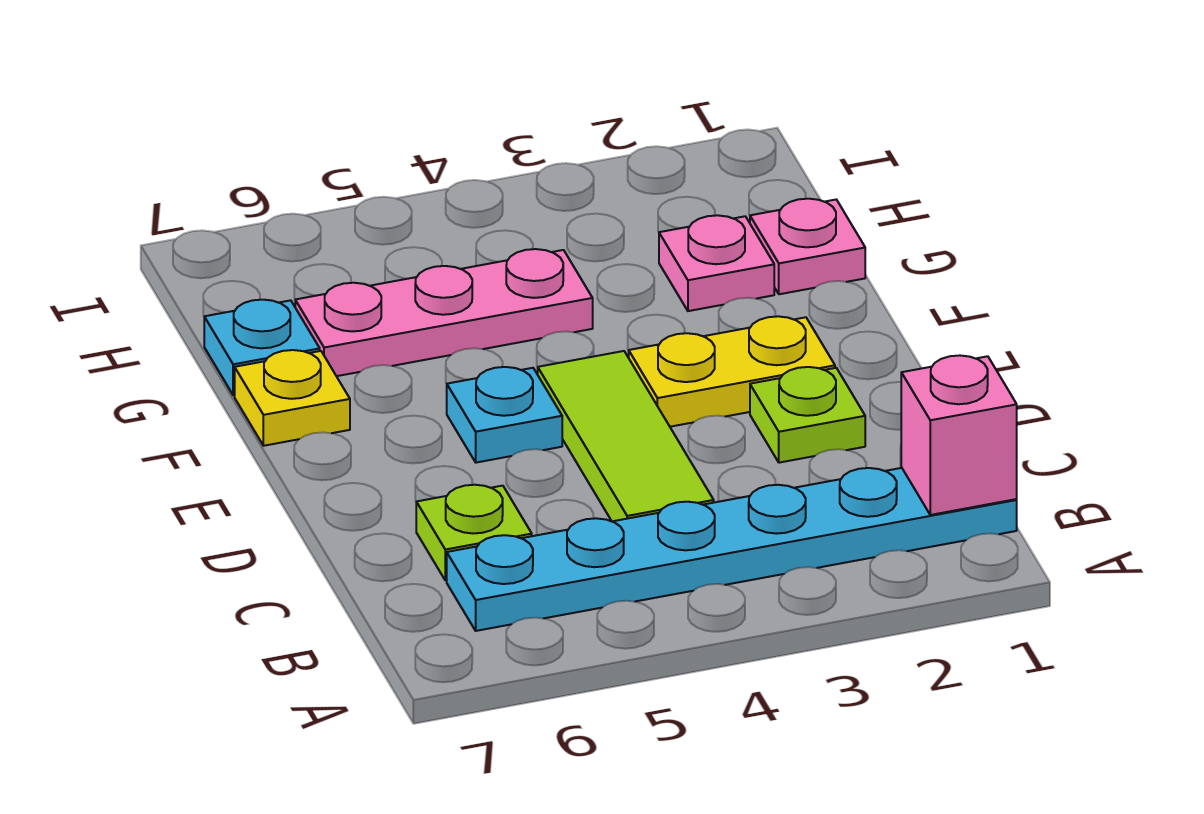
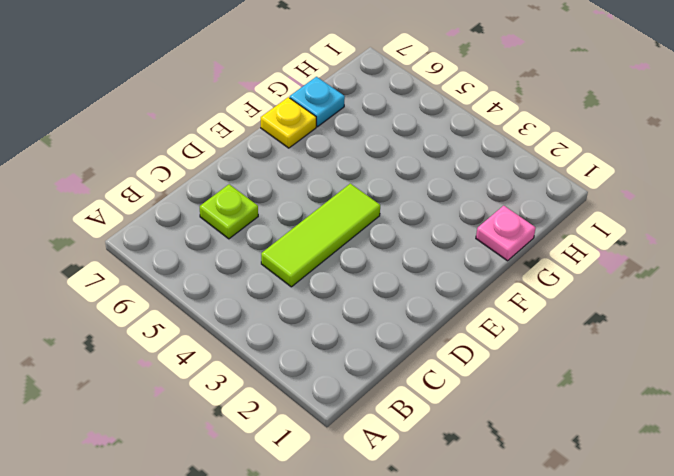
none -> cyan plate B1:B6 level 1
none -> lime plate D2 level 1
none -> yellow plate E2:E3 level 1

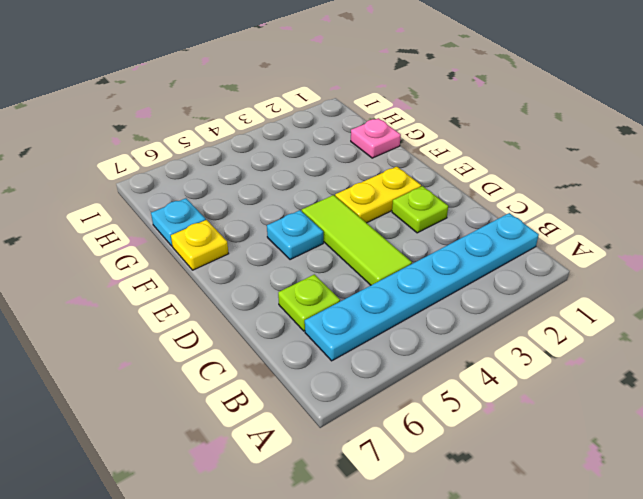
none -> pink plate G2 level 1
none -> pink plate G4:G6 level 1
none -> pink brick B1 level 2

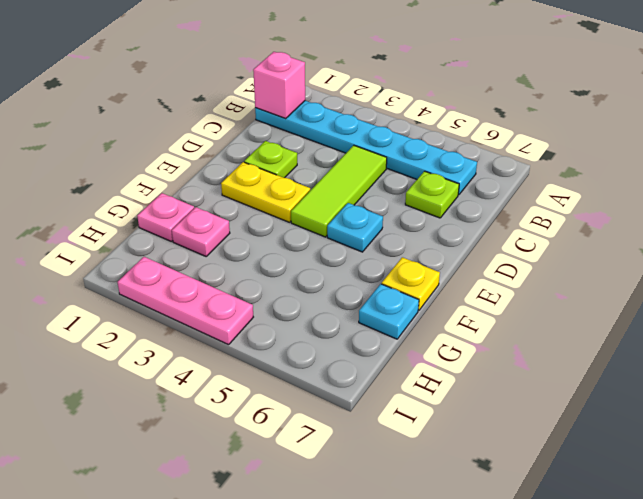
pink plate I2:I4 level 1 -> pink plate G4:G6 level 1

